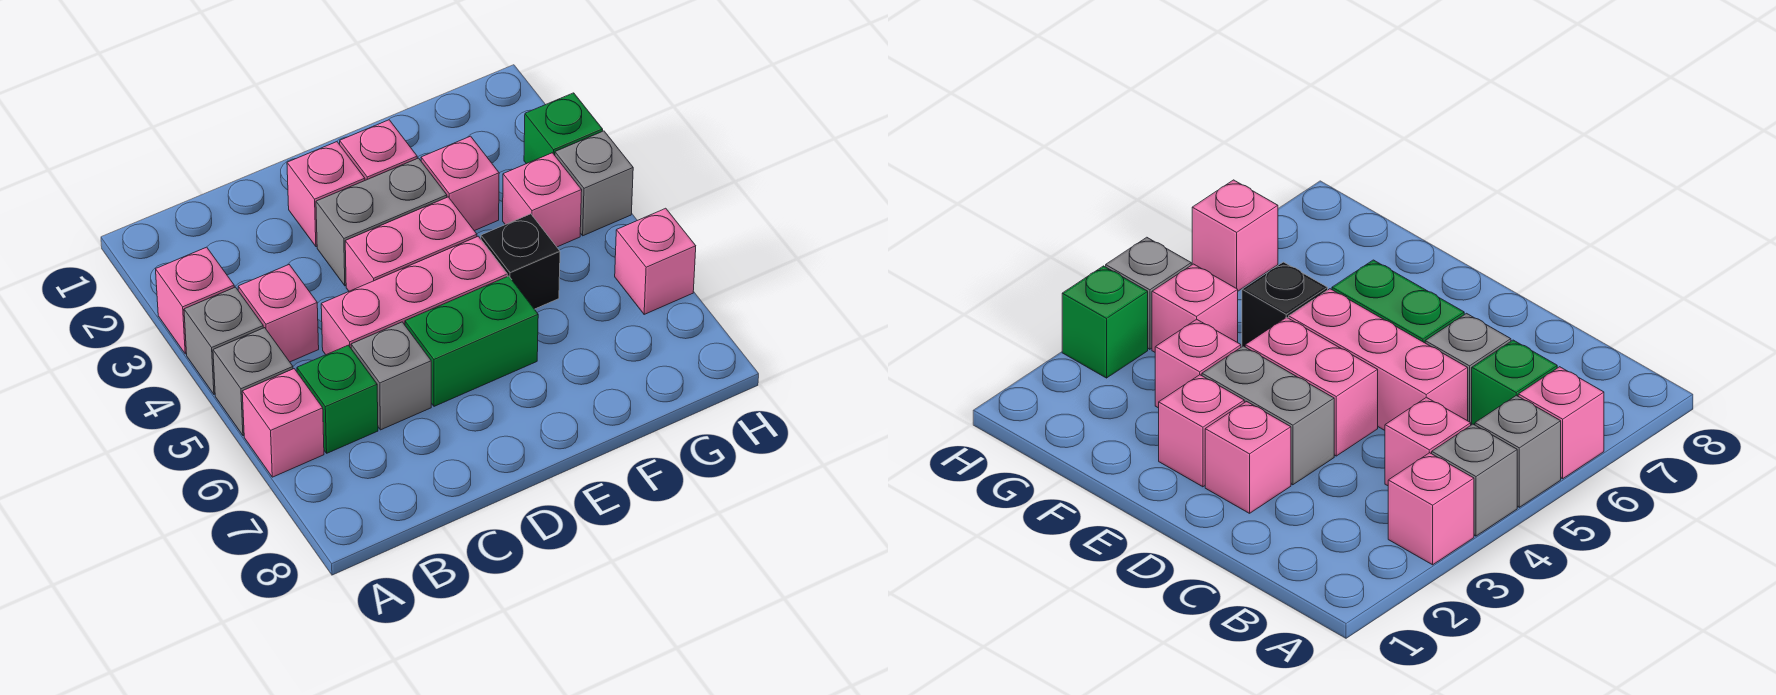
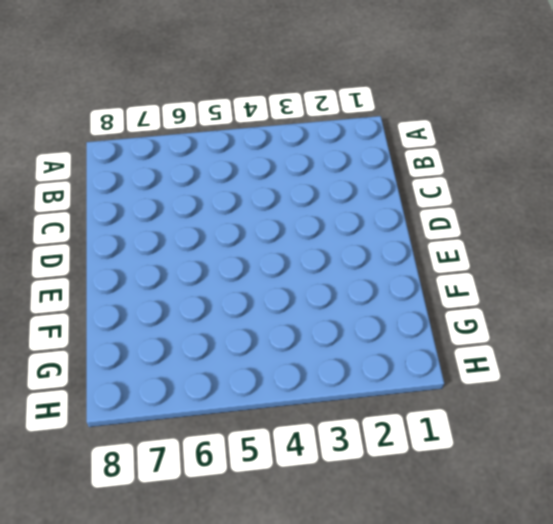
none -> pink brick A3 level 1
none -> grey brick A4 level 1
none -> grey brick A5 level 1

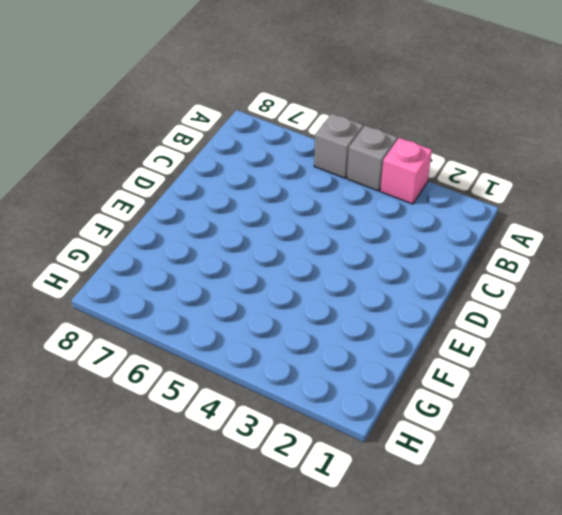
none -> pink brick A6 level 1
none -> pink brick B4 level 1
none -> green brick B6 level 1

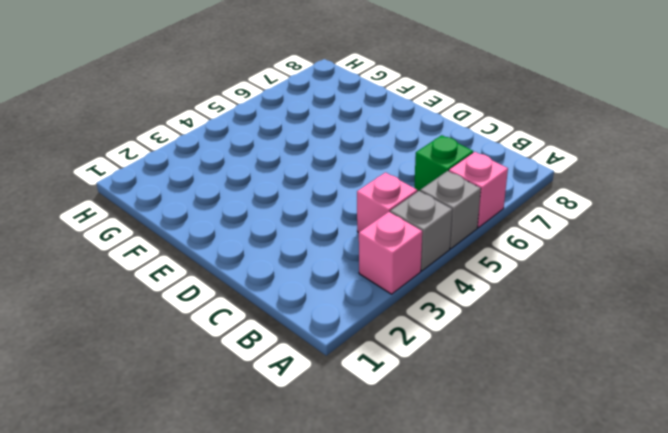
none -> pink brick C5:E5 level 1
none -> grey brick C6 level 1
none -> pink brick D2 level 1

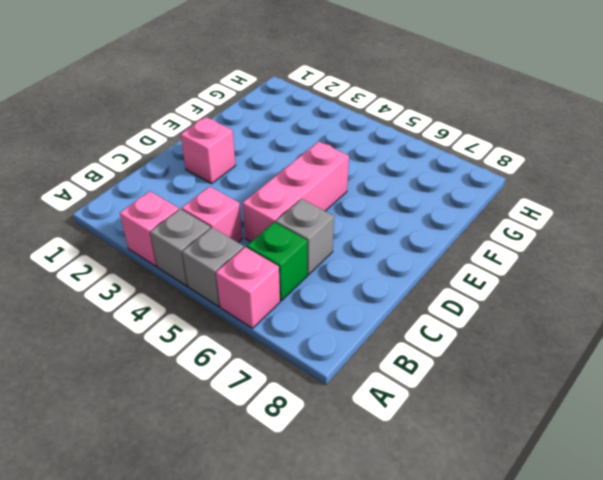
none -> grey brick D3:E3 level 1
none -> pink brick D4:E4 level 1
none -> green brick D6:E6 level 1

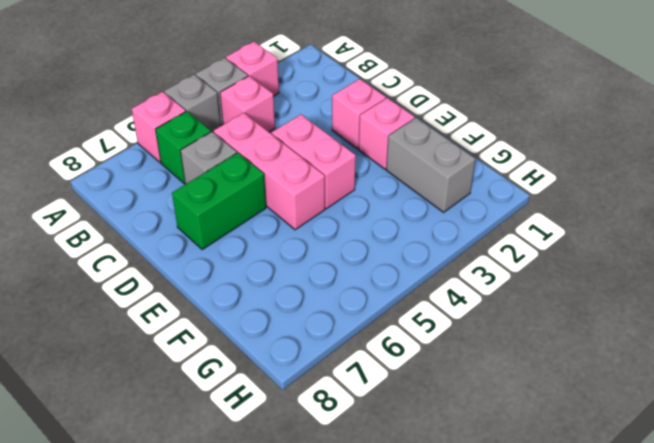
green brick D6:D7 level 1 -> green brick D6:E6 level 1
grey brick F2:G2 level 1 -> grey brick D3:E3 level 1
none -> pink brick F3 level 1
none -> black brick F5 level 1
none -> pink brick G4 level 1

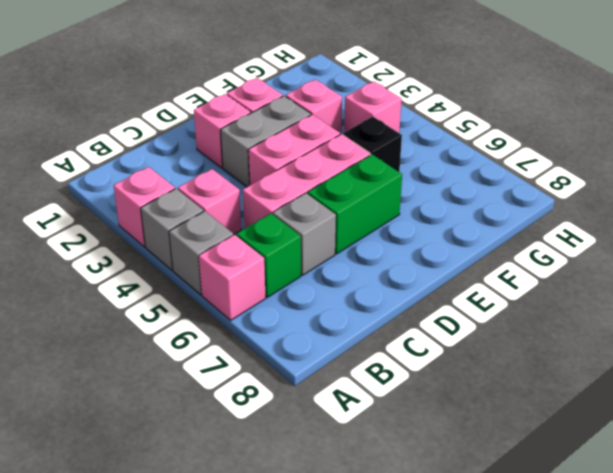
none -> green brick H3 level 1
none -> grey brick H4 level 1
none -> pink brick H6 level 1

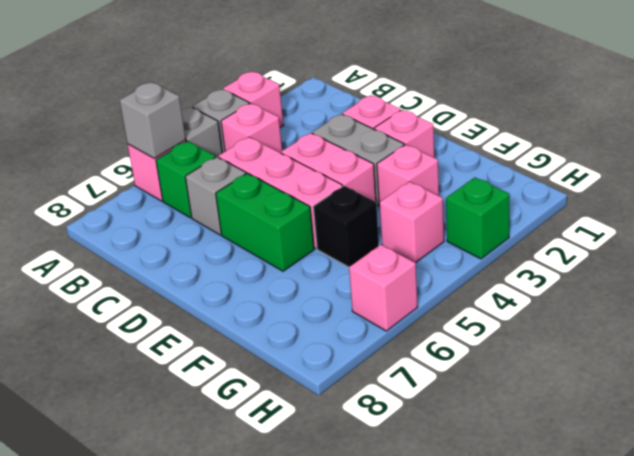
grey brick A6 level 2 -> grey brick H4 level 1

